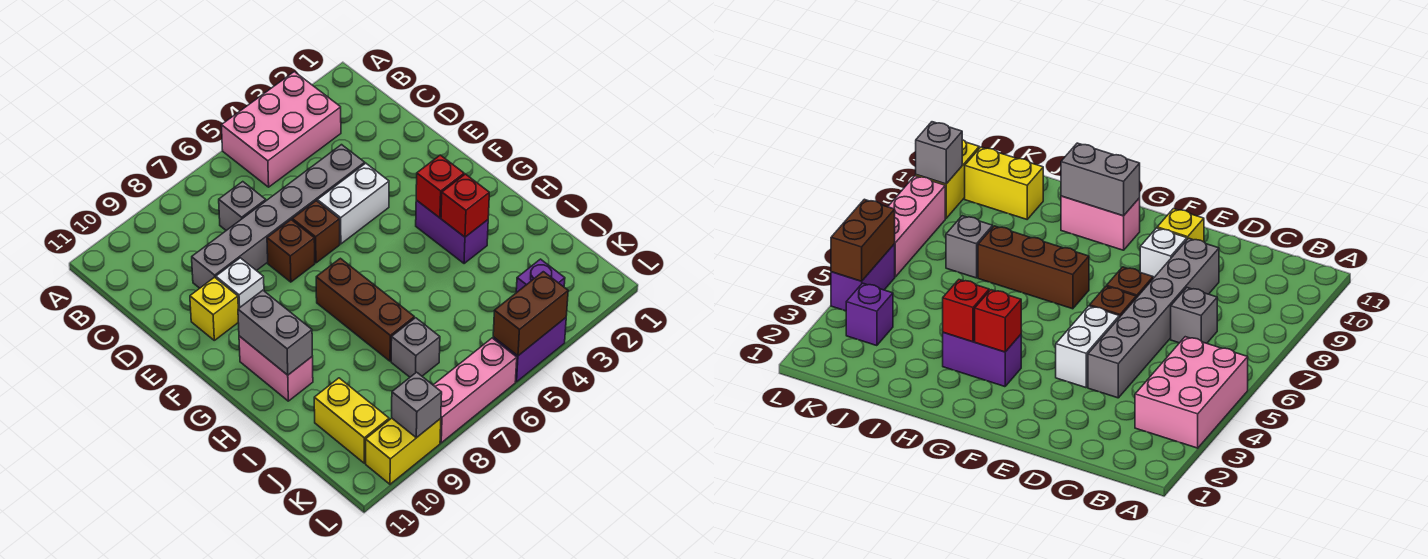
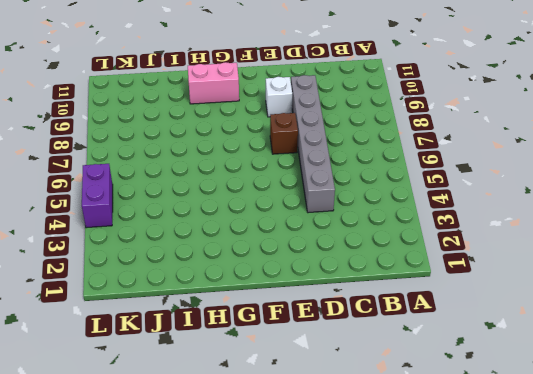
none -> pink brick A3:B5 level 1
none -> grey brick C7 level 1
none -> white brick E4:E5 level 1

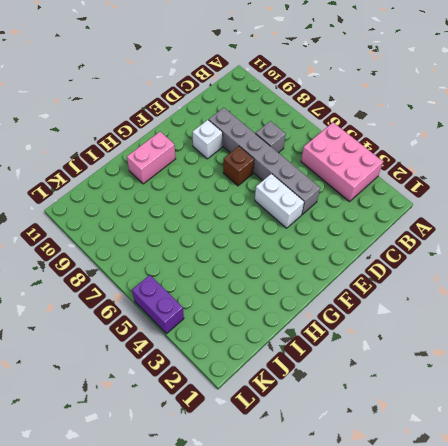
none -> brown brick E6 level 1
none -> yellow brick E10 level 1
none -> purple brick G3:H3 level 1

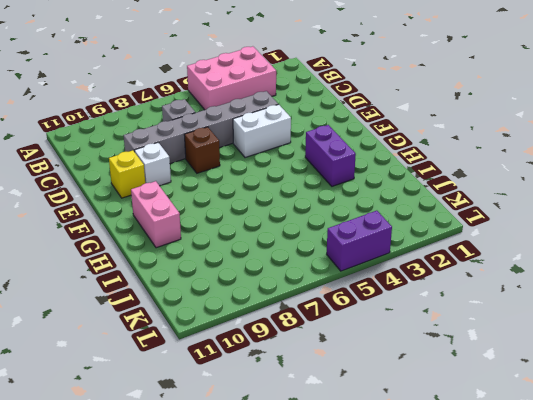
none -> brown brick E6 level 1
none -> brown brick G7:I7 level 1
none -> grey brick J7 level 1

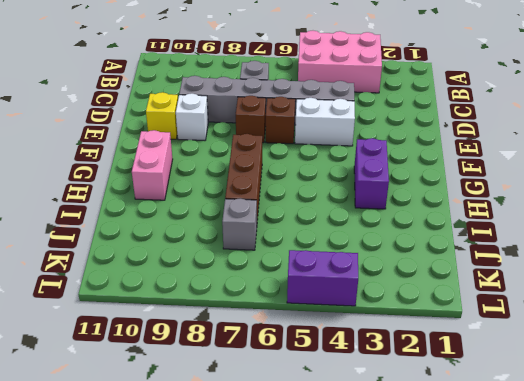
none -> yellow brick J10:K10 level 1
none -> purple brick K3 level 1
none -> pink brick L6:L8 level 1

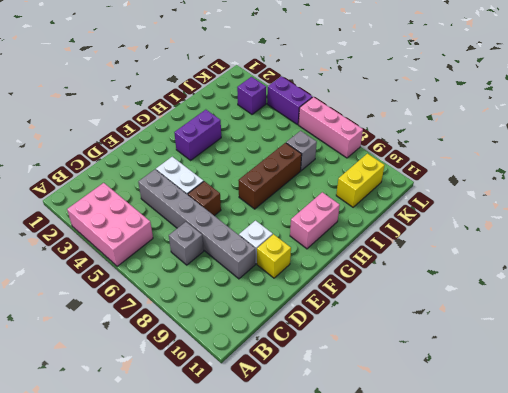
none -> brown brick E7 level 1
none -> yellow brick L9:L10 level 1
none -> red brick G3 level 2

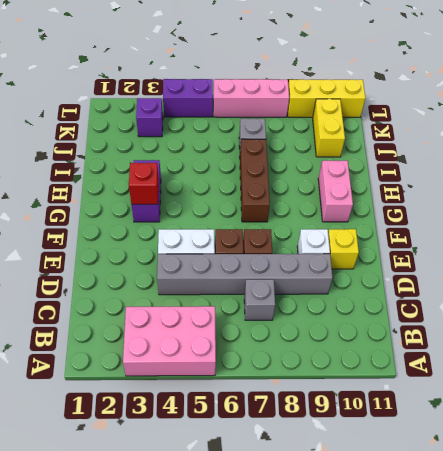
yellow brick L9:L11 level 1 -> yellow brick L9:L10 level 1
none -> grey brick G10:H10 level 2
none -> red brick H3 level 2
none -> brown brick L4:L5 level 2

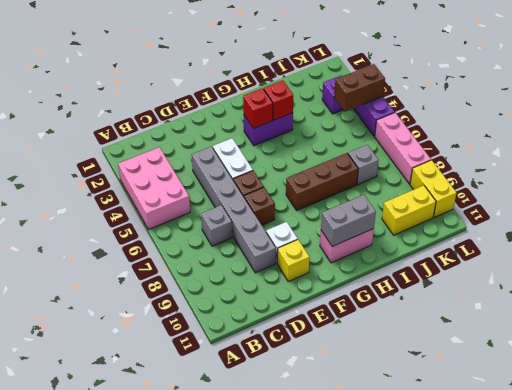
brown brick K4:L4 level 2 -> brown brick L4:L5 level 2
none -> grey brick L9 level 2

